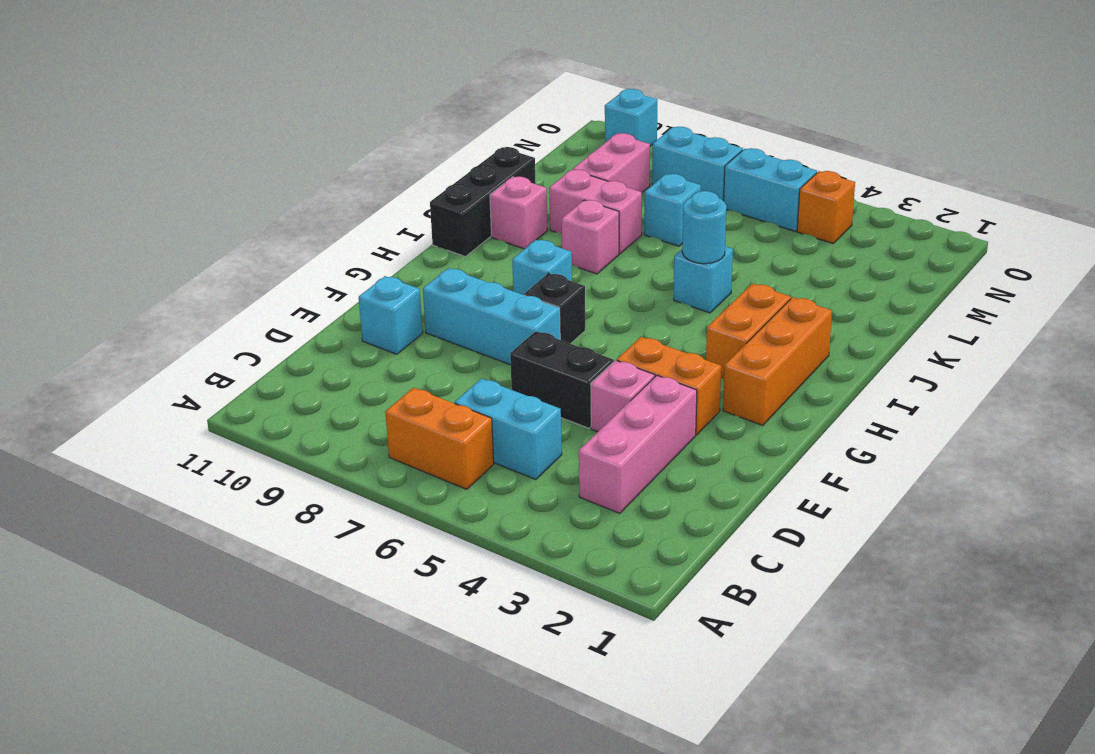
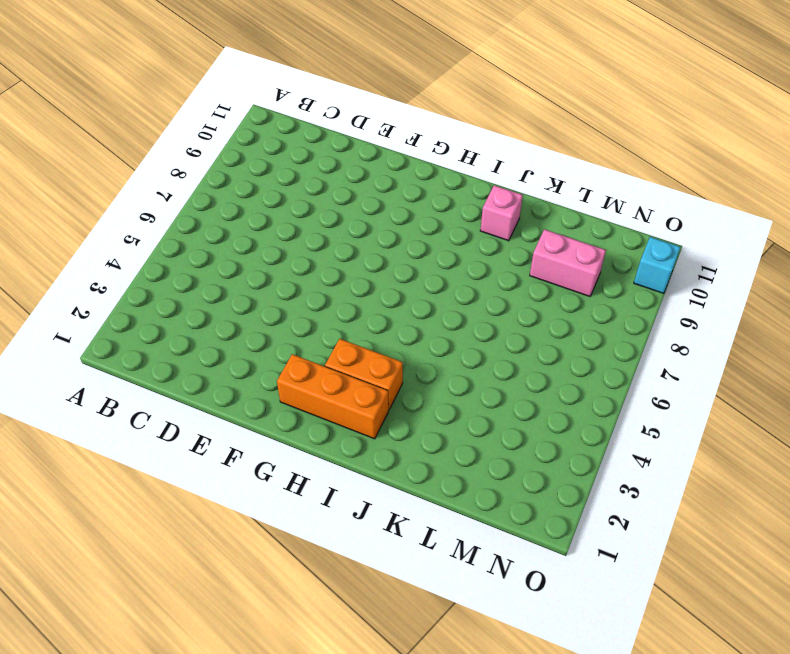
none -> orange brick B6:B7 level 1
none -> pink brick C3:E3 level 1
none -> cyan brick C5:C6 level 1

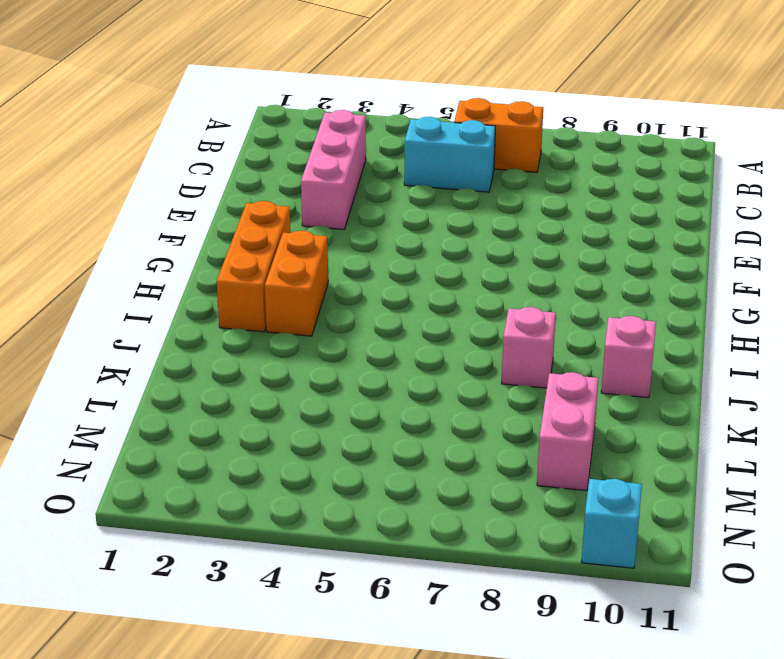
none -> pink brick E4 level 1
none -> black brick E5:E6 level 1
none -> cyan brick E10 level 1

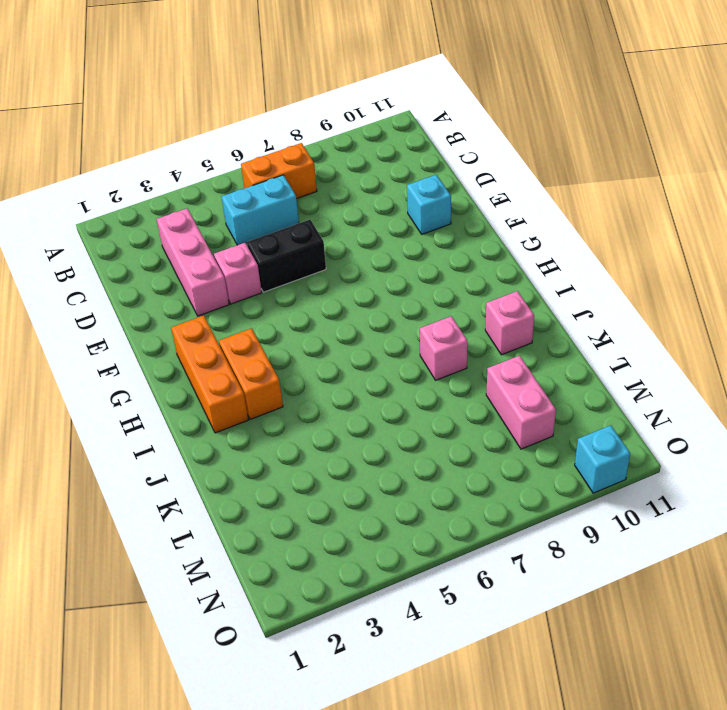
none -> orange brick F3:F4 level 1
none -> cyan brick F7:F9 level 1
none -> black brick G7 level 1

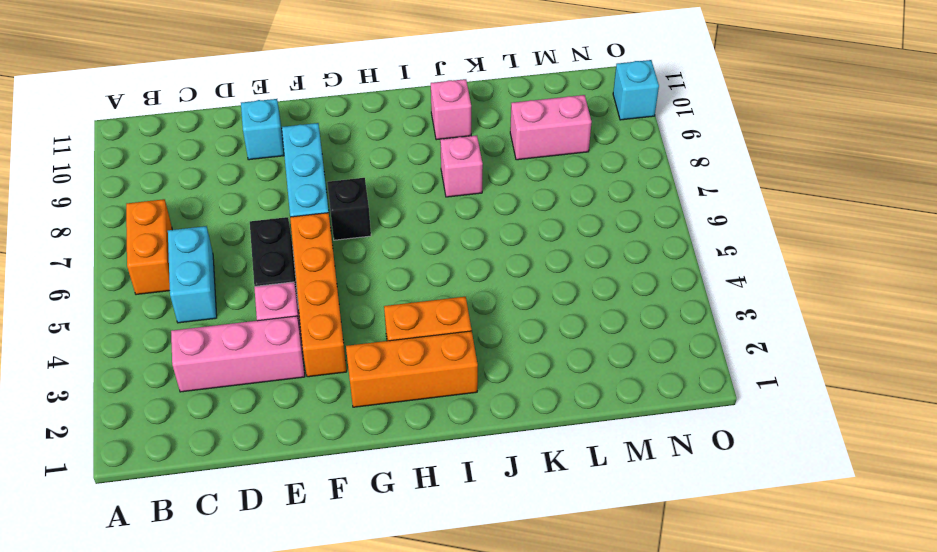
orange brick F3:F6 level 1 -> orange brick F3:F4 level 1
none -> cyan brick H8 level 1
none -> black brick I11:K11 level 1
none -> cyan brick J5 level 1

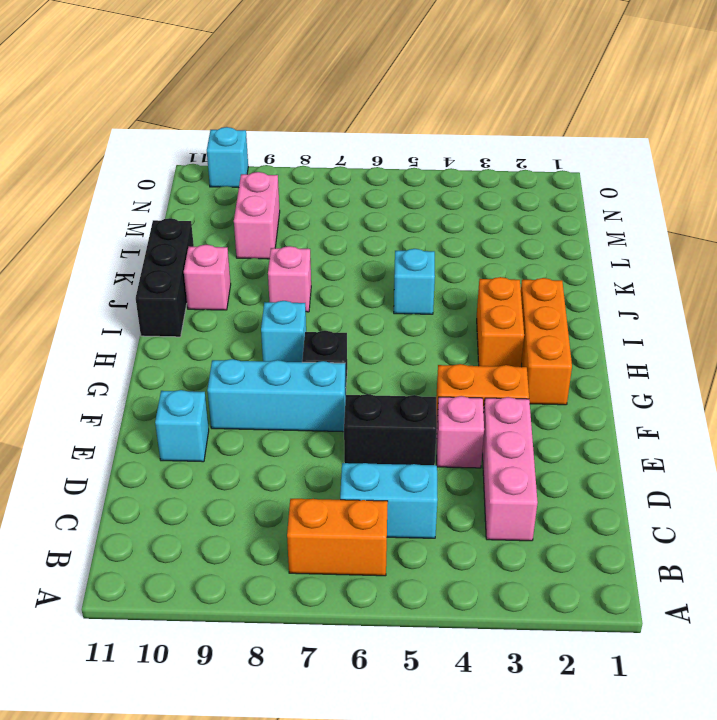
none -> pink brick K8:K9 level 1
none -> cyan brick L7 level 1
none -> orange brick N4 level 1

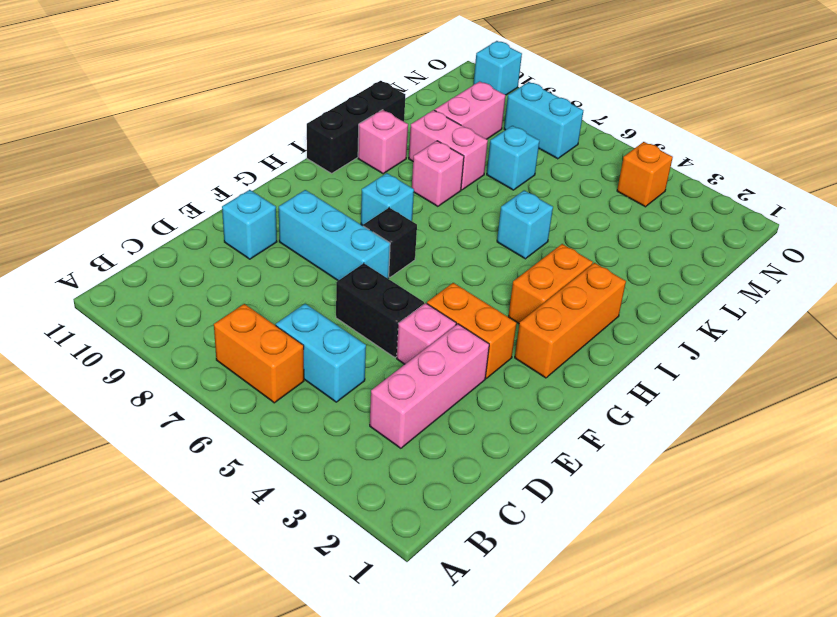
none -> cyan brick N5:N6 level 1
none -> cyan round brick J5 level 2

